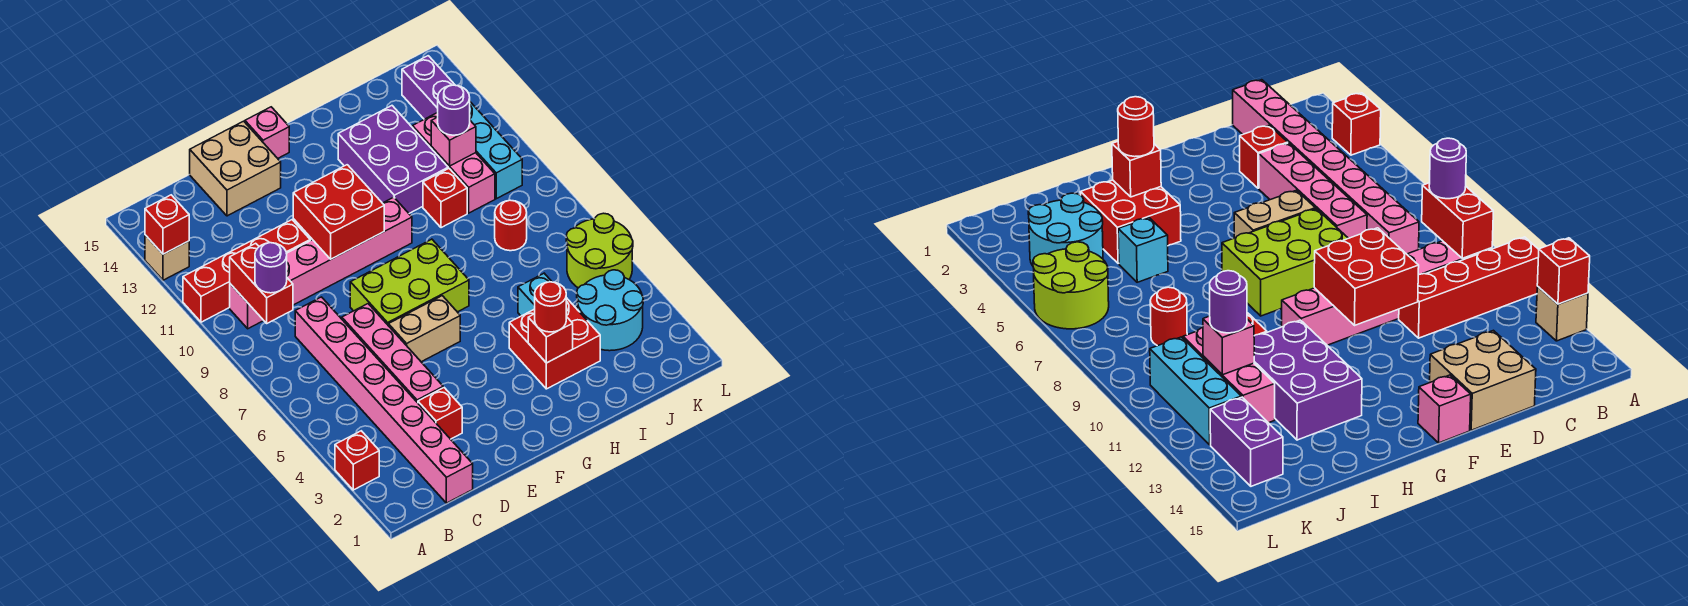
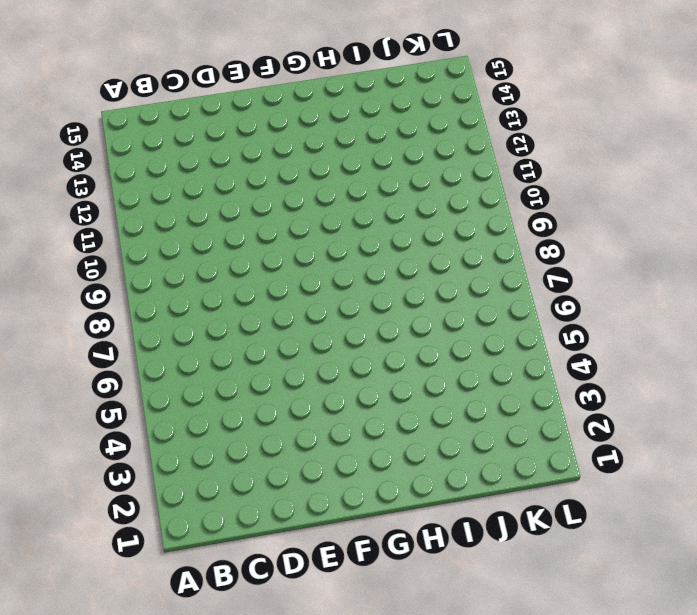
none -> red brick A3 level 1
none -> red brick A11:D11 level 1
none -> tan brick A13 level 1

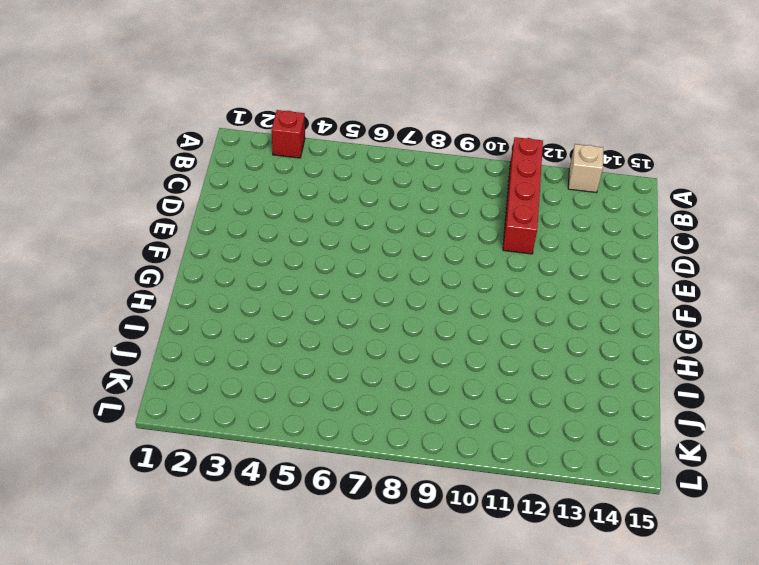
none -> pink brick B10:G10 level 1
none -> pink brick C1:C8 level 1
none -> red brick D3 level 1

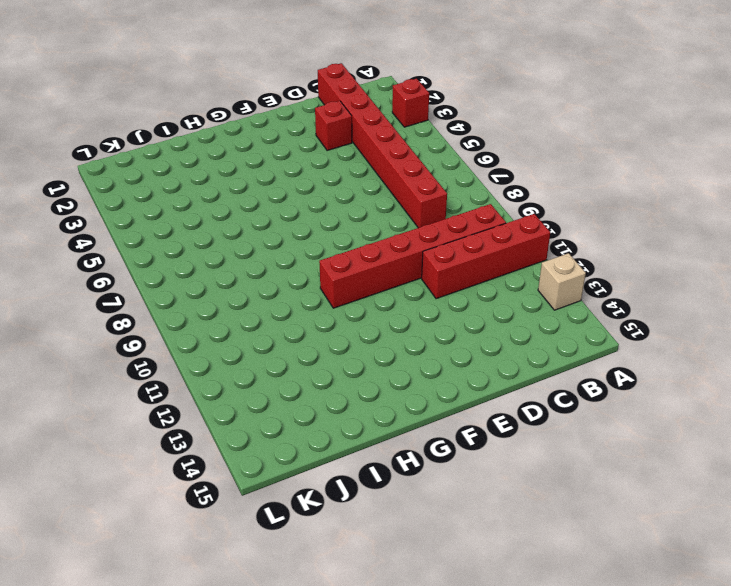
red brick B10:G10 level 1 -> pink brick B10:G10 level 1
red brick C1:C8 level 1 -> pink brick C1:C8 level 1
none -> pink brick D4:D7 level 1
none -> tan brick D14:E15 level 1
none -> tan brick E6:F6 level 1

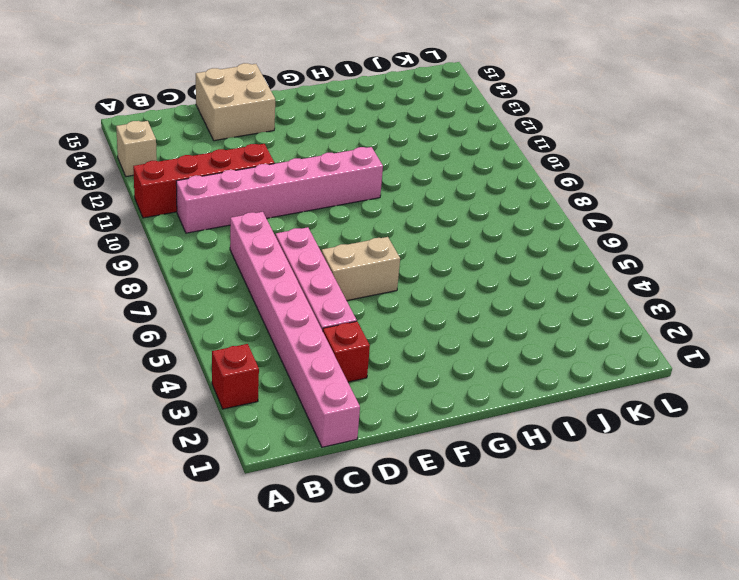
none -> lime brick E7:G8 level 1
none -> pink brick F15 level 1
none -> red brick H3:I4 level 1

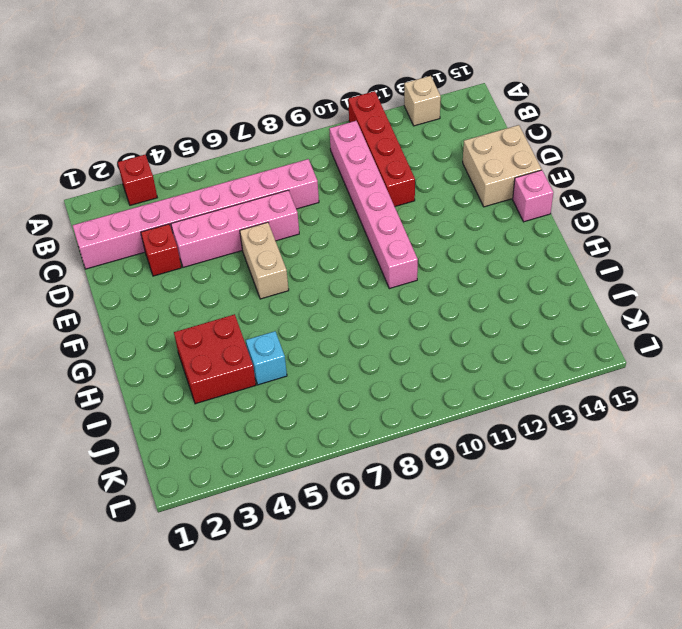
none -> lime brick E7:G8 level 1
none -> purple brick H11:I13 level 1
none -> red brick I10 level 1

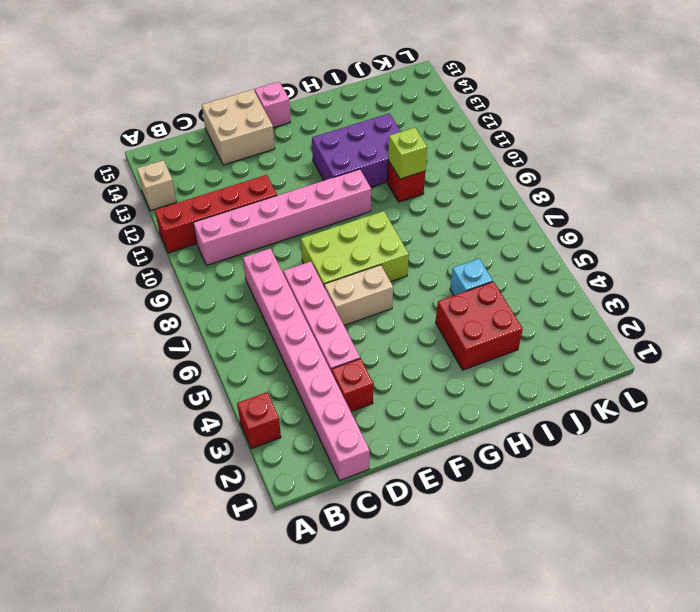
purple brick G11:I12 level 1 -> purple brick H11:I13 level 1
lime brick I10 level 2 -> none
none -> cyan round brick J3:K4 level 1
none -> red round brick J8 level 1
none -> pink brick J10:J12 level 1

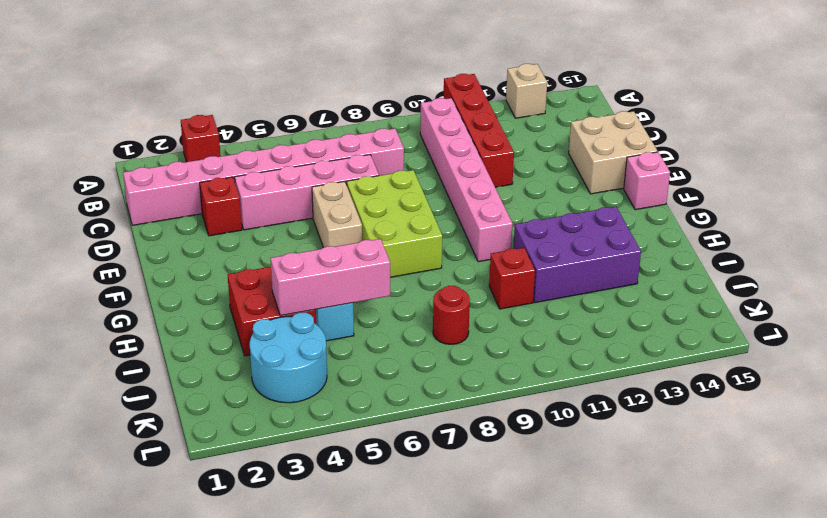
pink brick I4:I6 level 2 -> pink brick J10:J12 level 1
none -> lime round brick K5:L6 level 1
none -> cyan brick K10:K12 level 1
none -> purple brick K13:K14 level 1

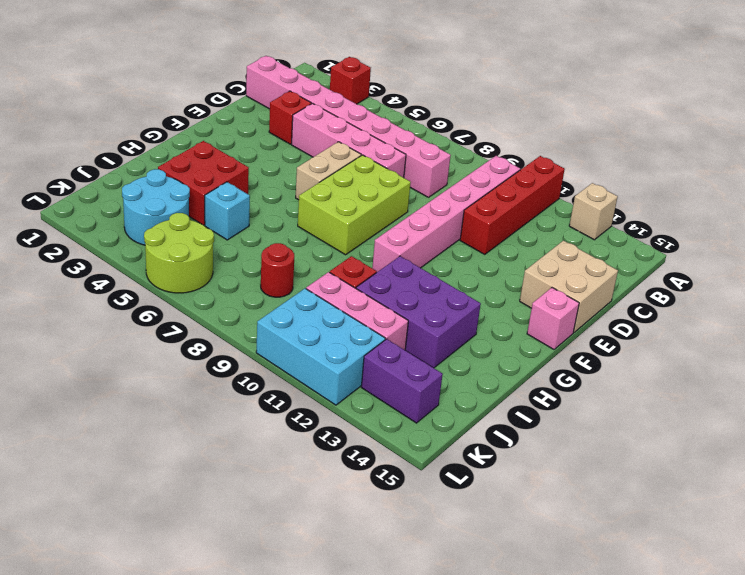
cyan brick K10:L12 level 1 -> cyan brick K10:K12 level 1
none -> red brick A13 level 2
none -> red brick B9:B10 level 2
none -> red brick E10:F11 level 2

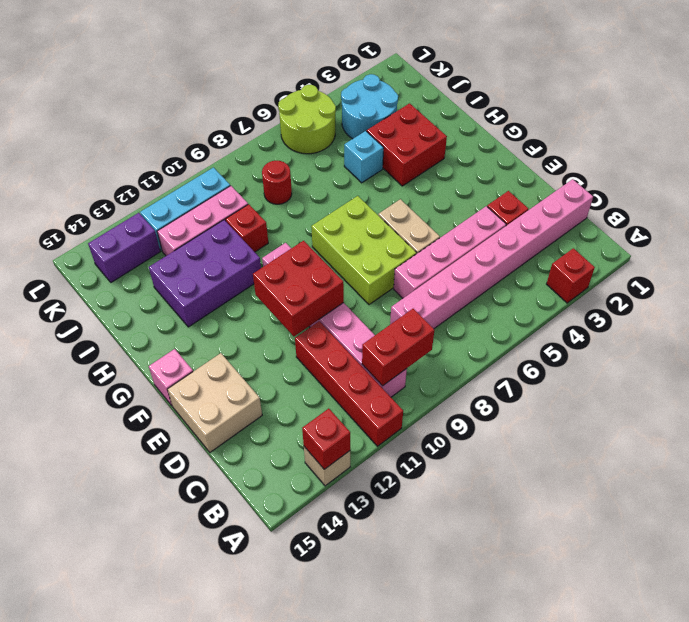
none -> red brick H3 level 2
none -> pink brick J11 level 2
none -> purple round brick B9 level 3

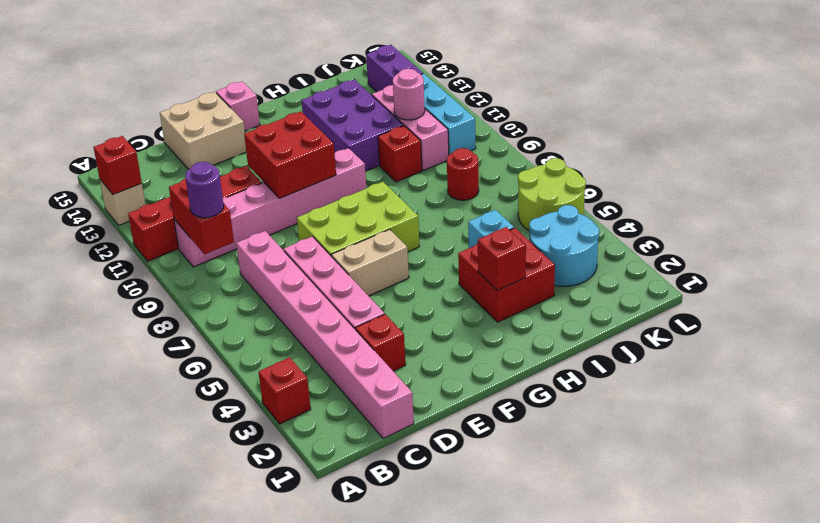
pink round brick J11 level 2 -> pink brick J11 level 2
none -> red round brick H3 level 3
none -> purple round brick J11 level 3

